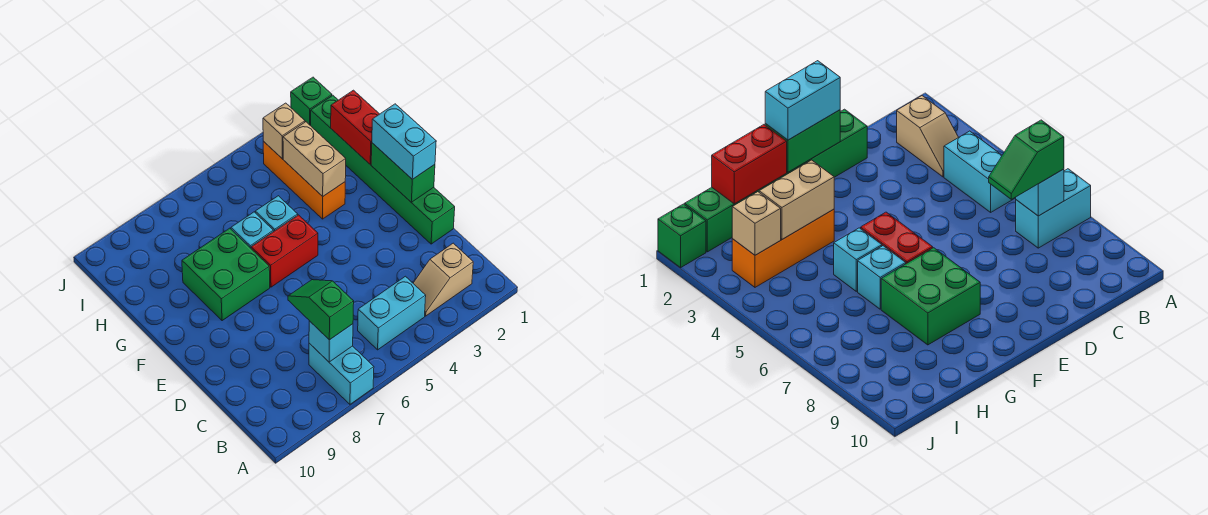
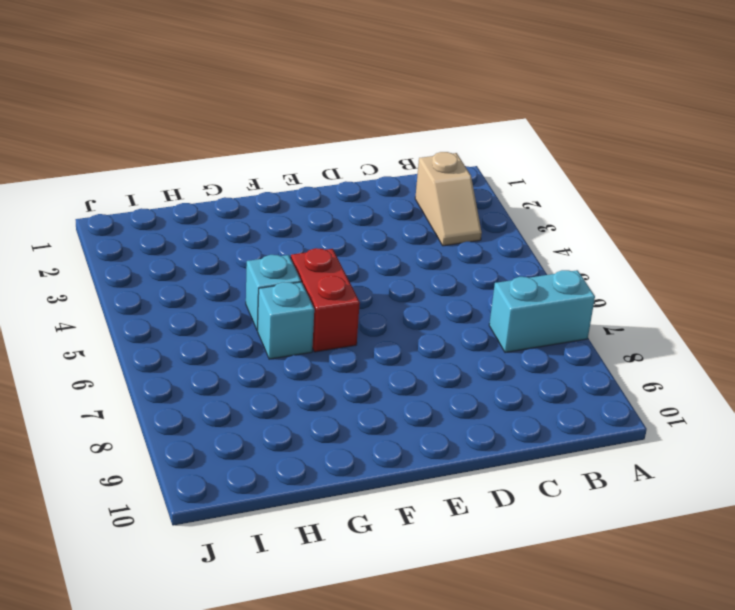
none -> cyan brick B4:B5 level 1
none -> green brick D1:I1 level 1
none -> green brick F7:G8 level 1

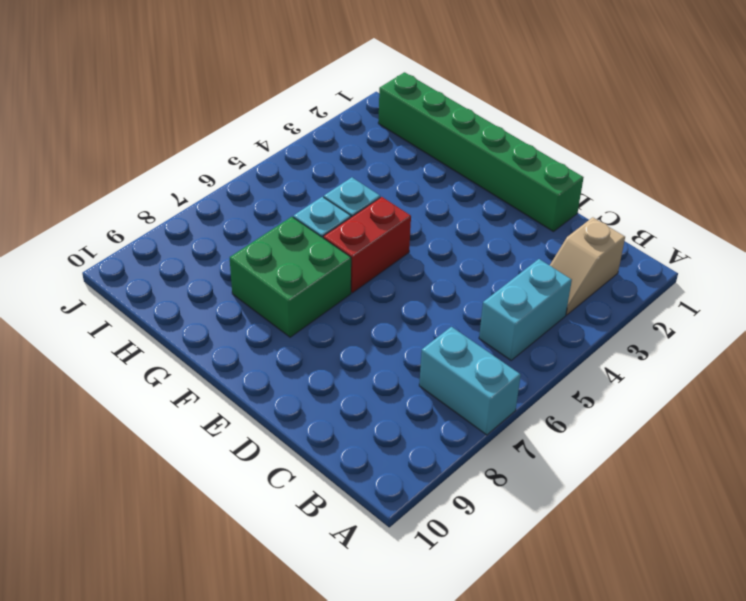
none -> orange brick G3:I3 level 1
none -> green brick J1 level 1
none -> cyan brick B7 level 2

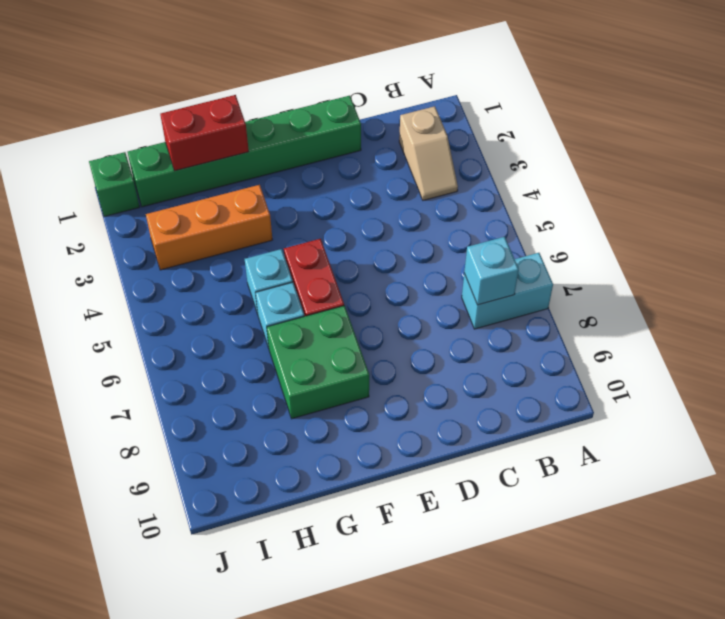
none -> cyan brick B4:B5 level 1
none -> green brick E1:F1 level 2
none -> tan brick G3:H3 level 2

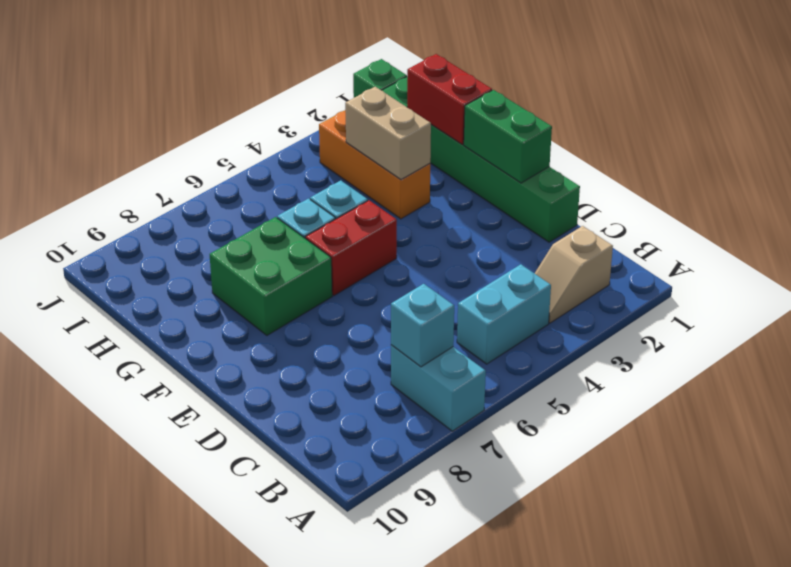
none -> tan brick I3 level 2
none -> green slope B7:C7 level 3 top B
none -> cyan brick E1:F1 level 3

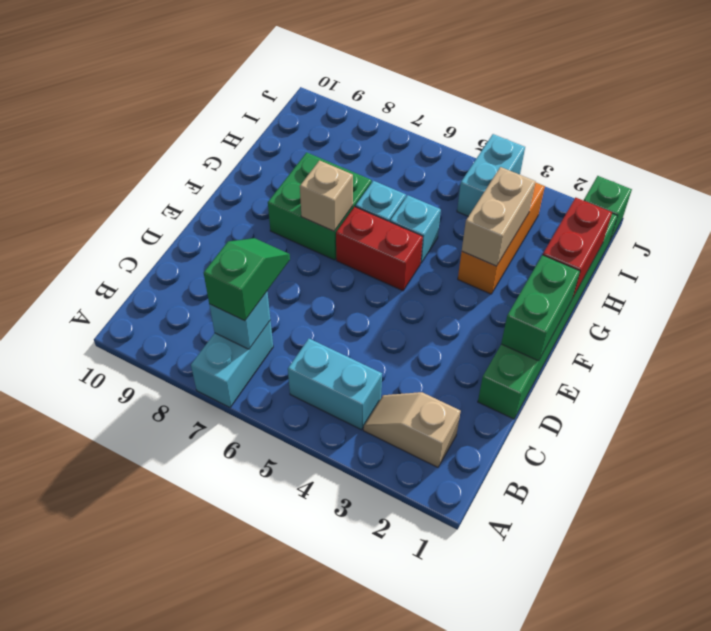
tan brick F7 level 2 -> tan brick I3 level 2
cyan brick I4:J4 level 1 -> cyan brick E1:F1 level 3

